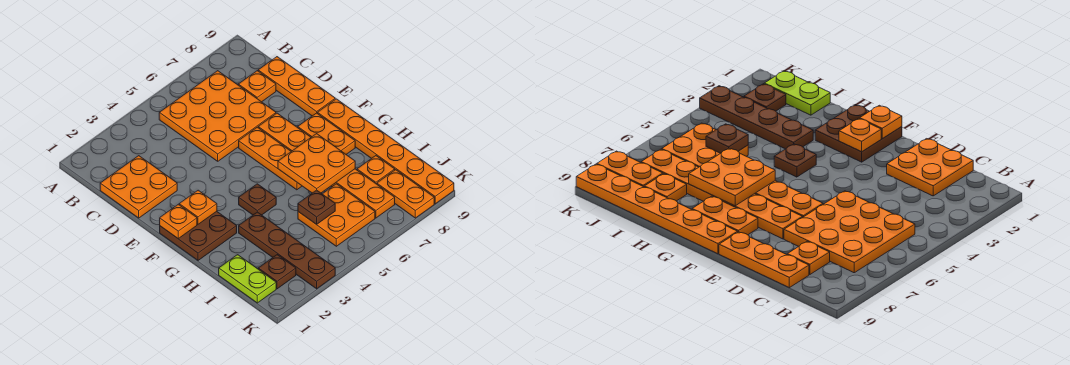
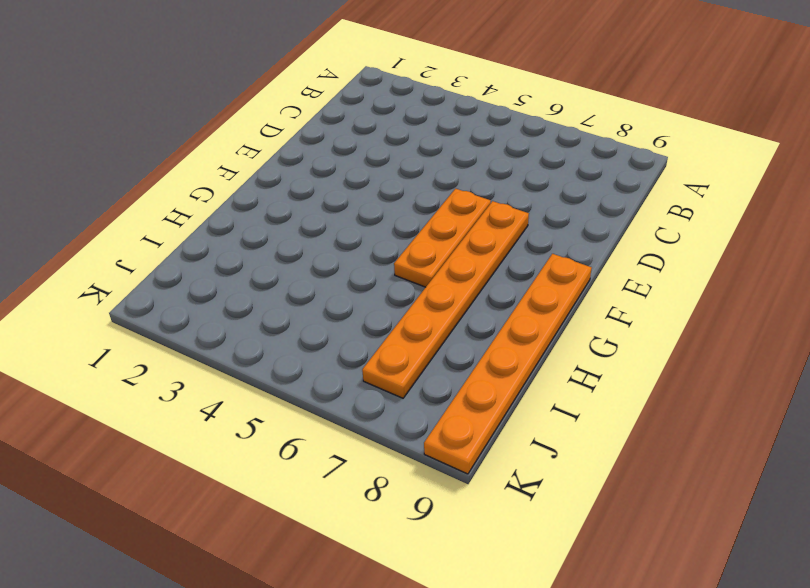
none -> orange plate B5:D7 level 1
none -> orange plate C1:D2 level 1
none -> orange plate C8 level 1

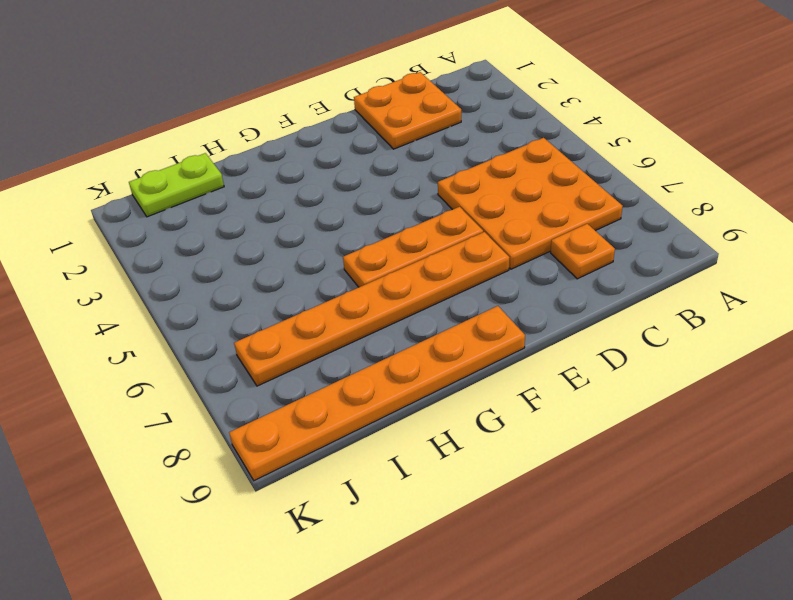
none -> orange plate C9:E9 level 1
none -> brown plate F1:G2 level 1
none -> orange plate F8:G8 level 1

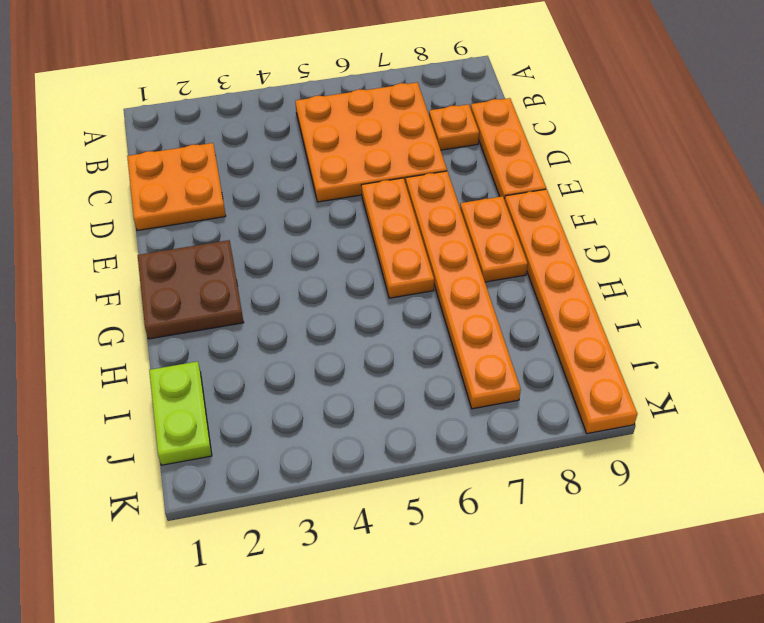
none -> brown plate G4 level 1
none -> brown plate H3:K3 level 1
none -> orange plate I5:J6 level 1

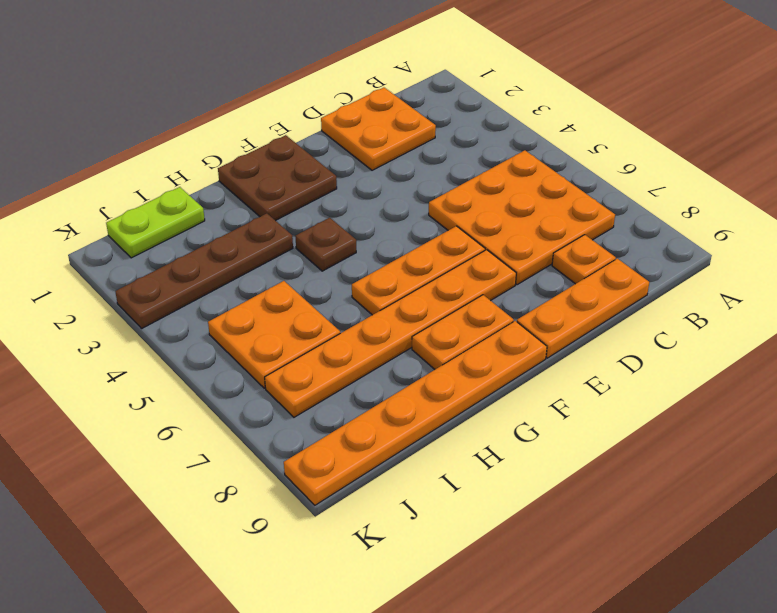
none -> orange plate I8 level 1
none -> brown plate J2 level 1
none -> orange plate J8:K8 level 1

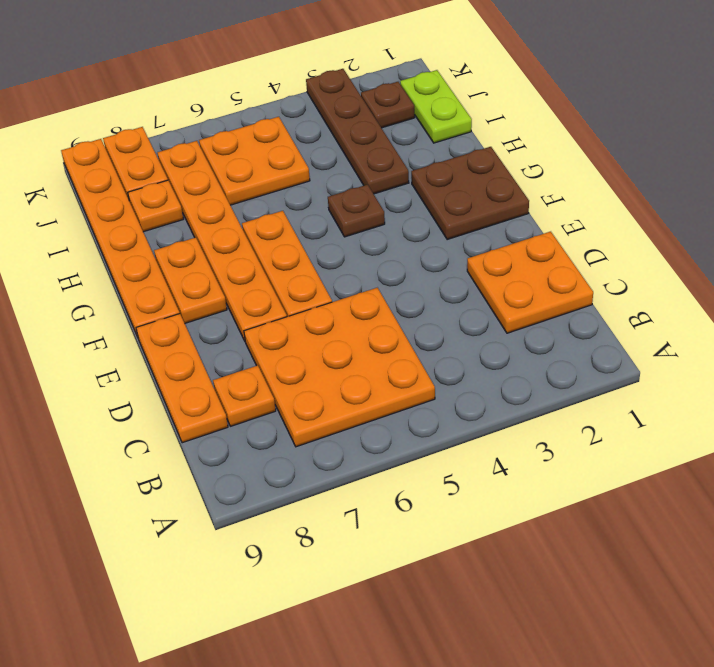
none -> orange plate F1 level 2
none -> orange plate F2 level 2
none -> orange plate G6:H7 level 2

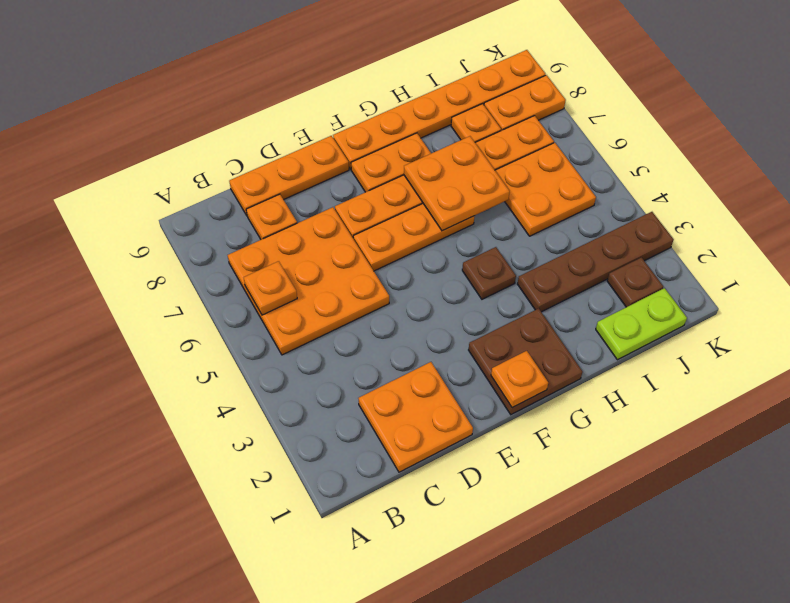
orange plate B6 level 2 -> orange plate F2 level 2
none -> brown plate I5 level 2

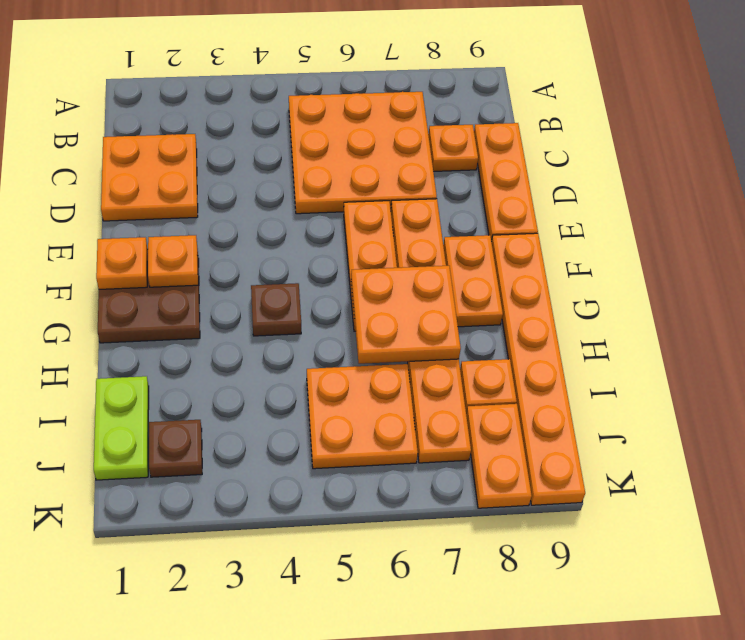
none -> brown plate H3:K3 level 1
none -> brown plate I5 level 2

